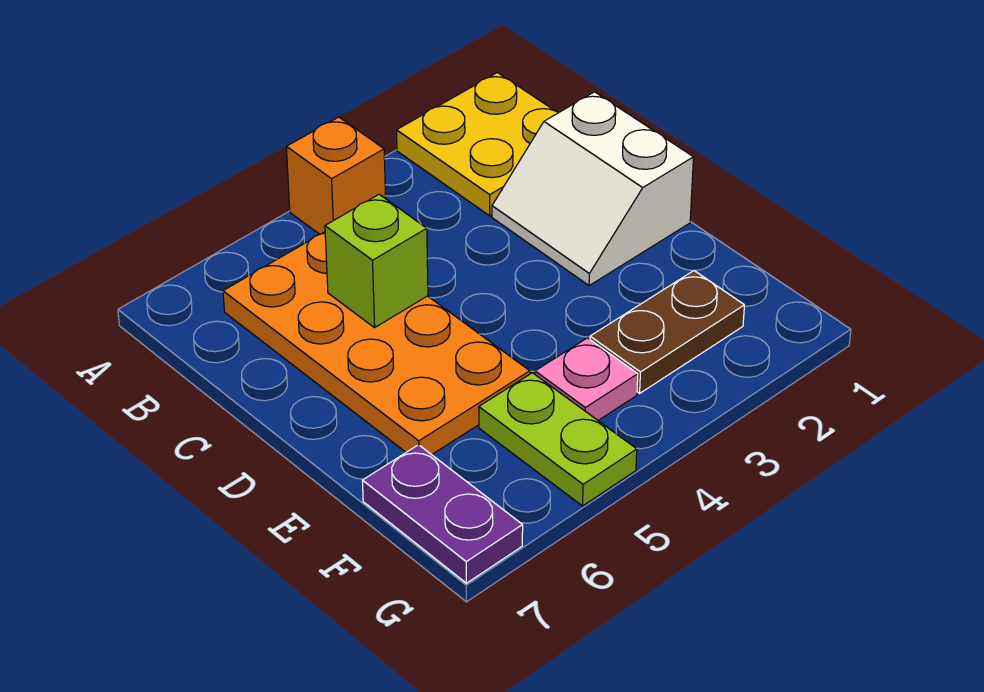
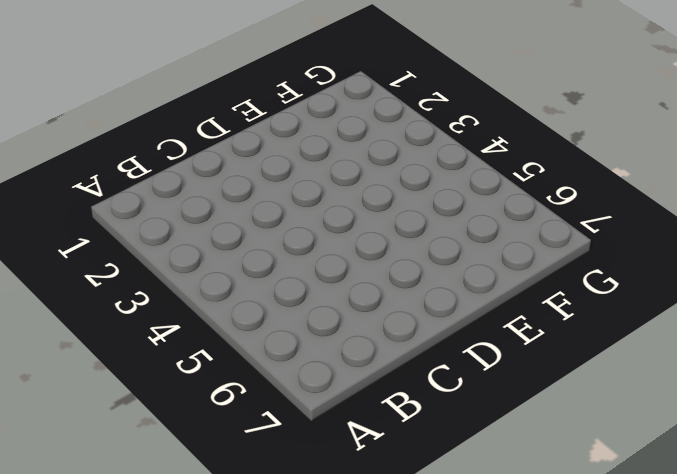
none -> yellow plate A1:B2 level 1
none -> orange brick A4 level 1

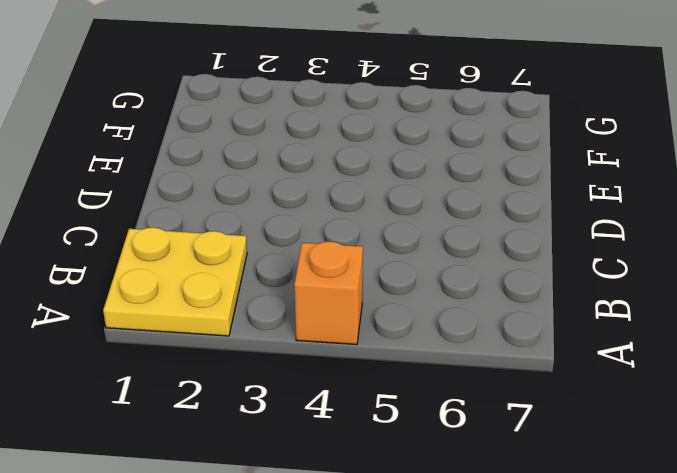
none -> orange plate B5:E6 level 1
none -> white slope C1:D2 level 1 top 1

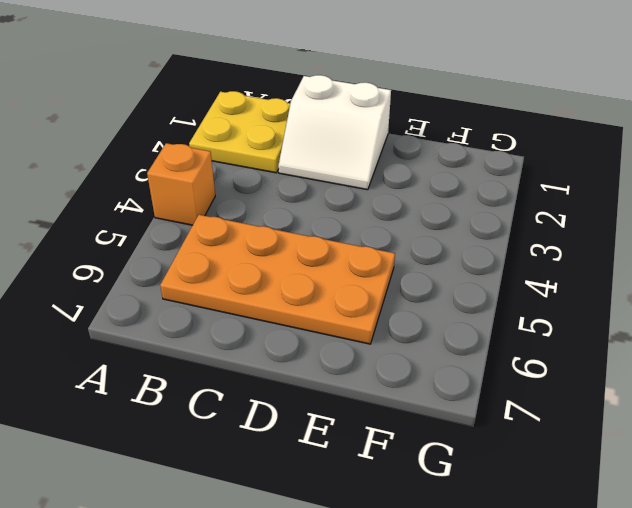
none -> brown plate F2:F3 level 1
none -> pink plate F4 level 1

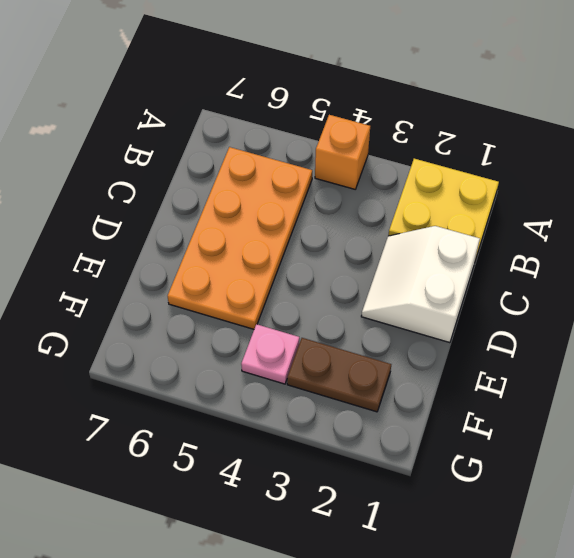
none -> lime plate F5:G5 level 1
none -> purple plate F7:G7 level 1

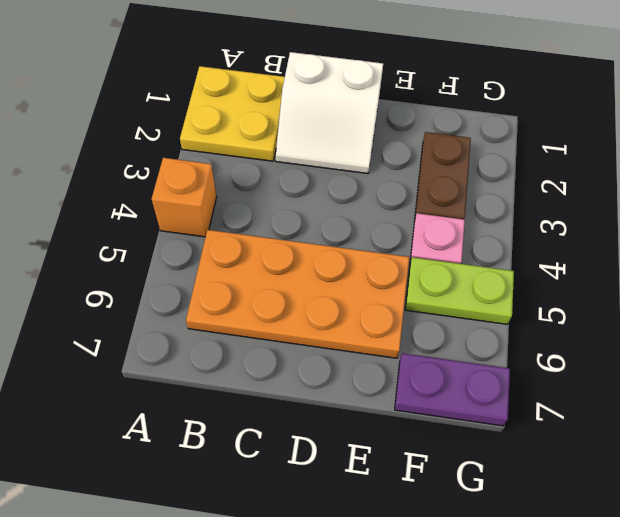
none -> lime brick C5 level 2

